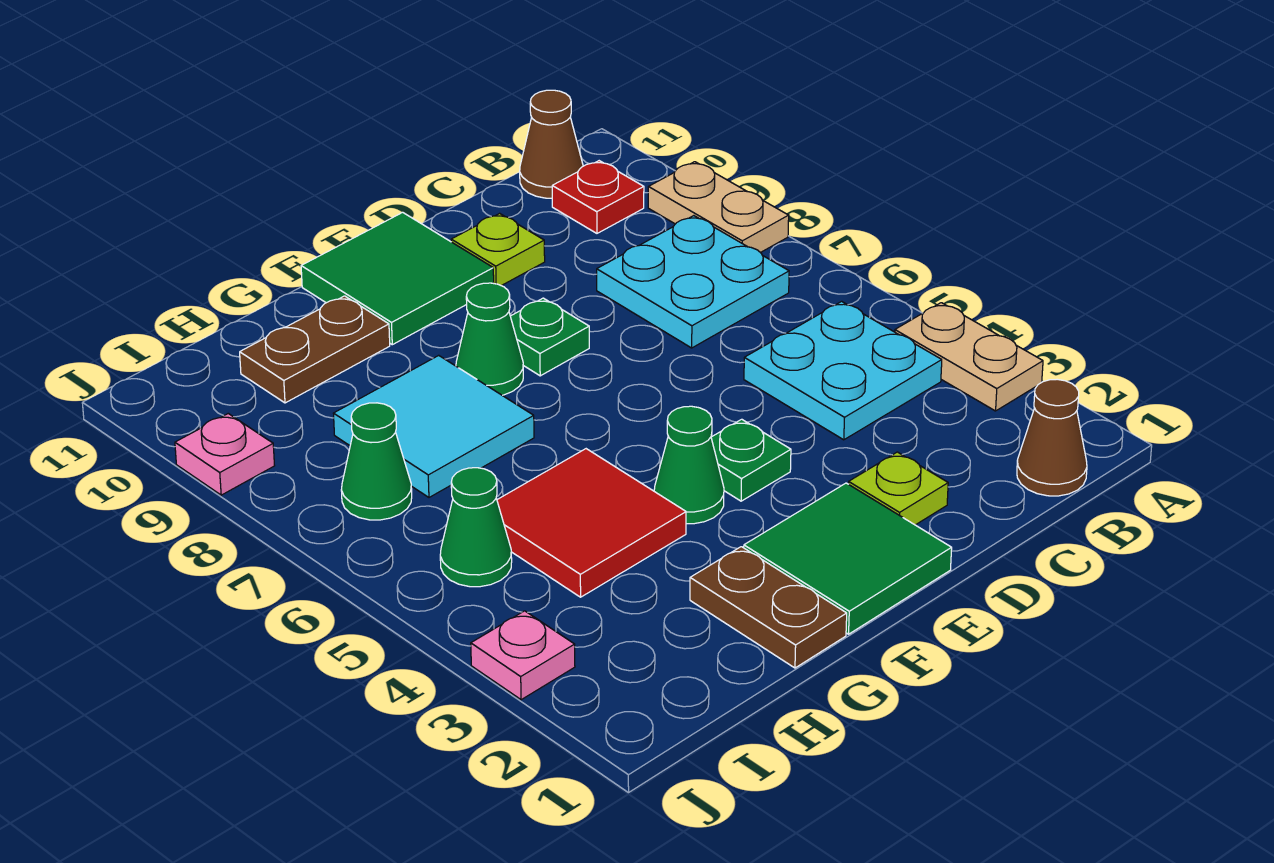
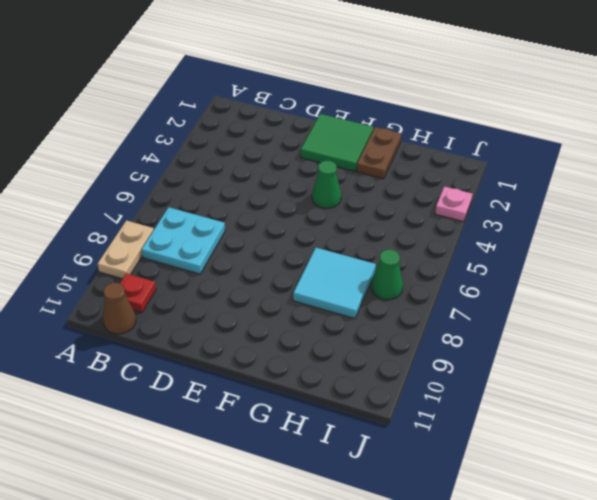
none -> tan plate A3:A4 level 1
none -> brown cone B1 level 1
none -> cyan plate B4:C5 level 1

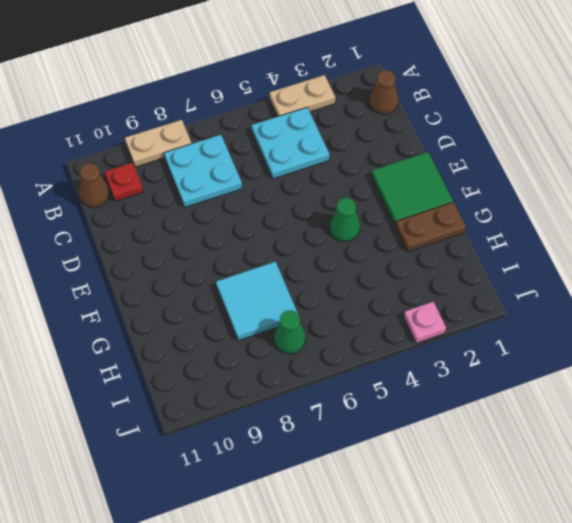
none -> lime plate D2 level 1
none -> lime plate D10 level 1
none -> green plate E4 level 1

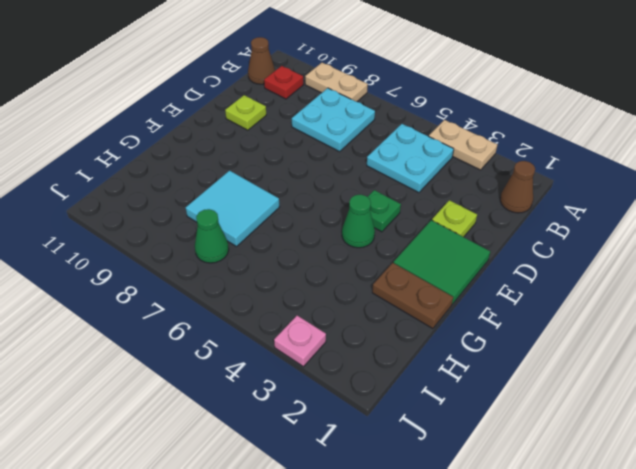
none -> green plate E8 level 1
none -> green tile E10:F11 level 1
none -> green cone F8 level 1

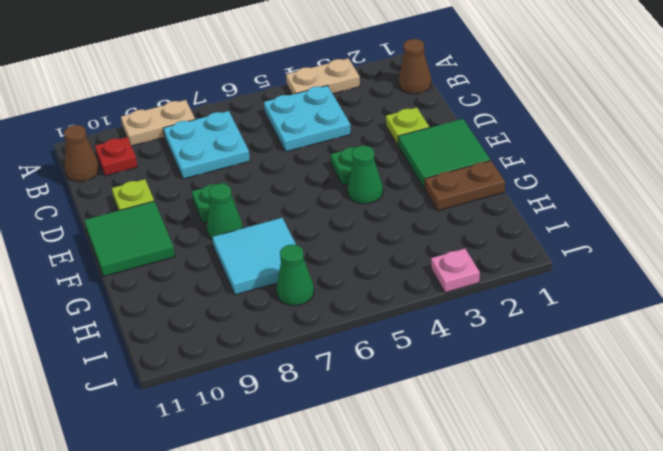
none -> red tile G4:H5 level 1
none -> brown plate G10:H10 level 1
none -> green cone I5 level 1

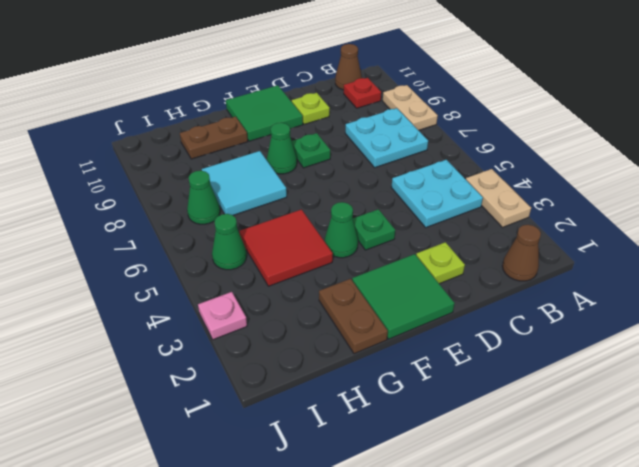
none -> pink plate J9 level 1

